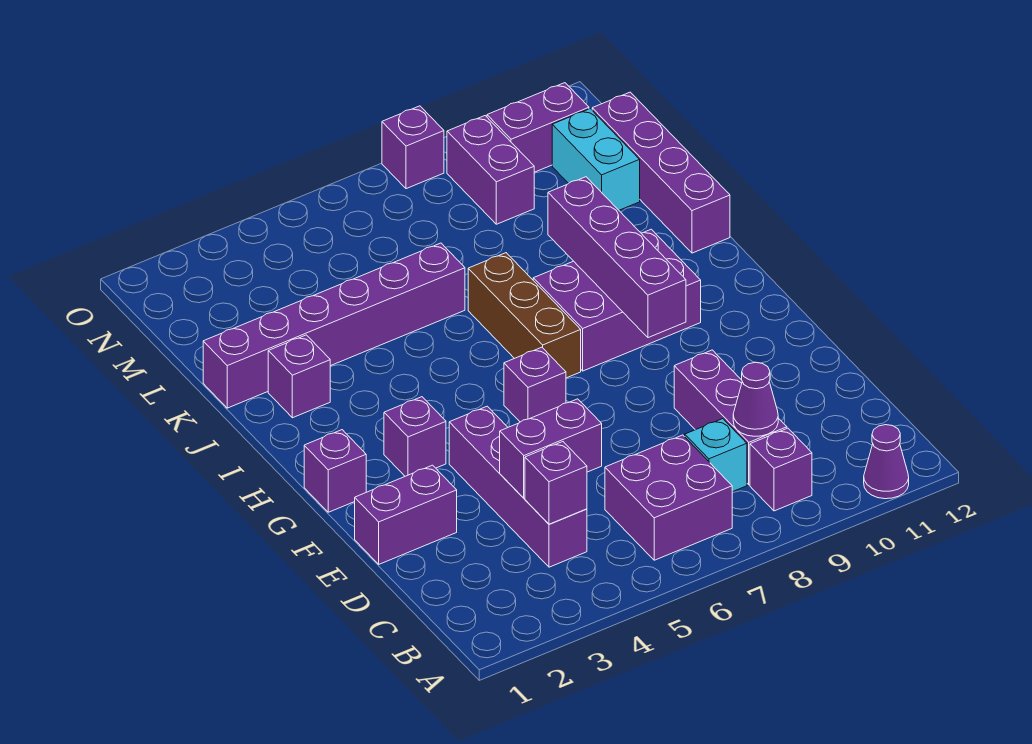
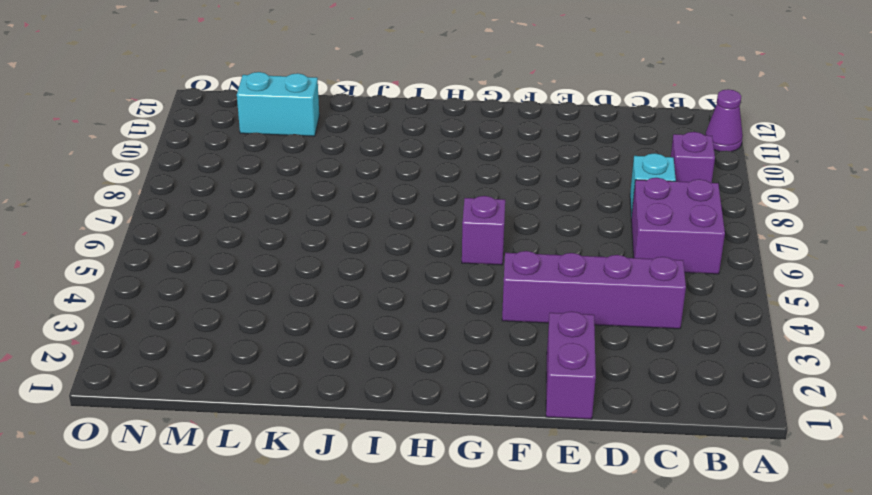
none -> purple brick C9:E9 level 1
none -> purple brick G1 level 1
none -> purple brick G3 level 1

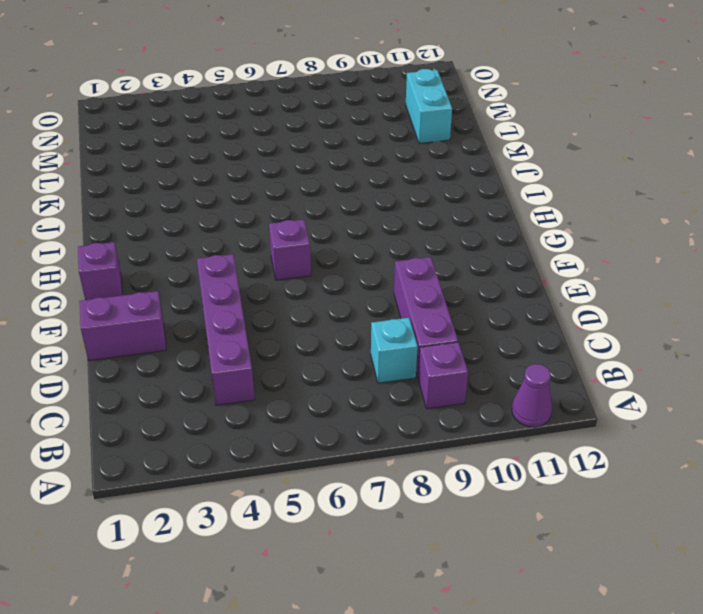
none -> purple brick B6:C7 level 1
none -> purple brick G3 level 1
none -> brown brick H7:J7 level 1

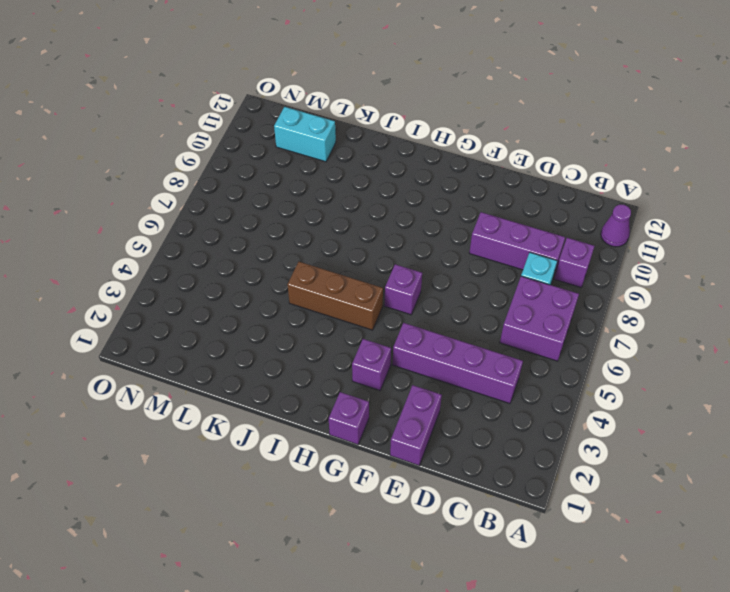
brown brick H5:J5 level 1 -> brown brick H7:J7 level 1
none -> purple brick H8:I10 level 1
none -> purple brick J2 level 1
none -> purple brick J12:M12 level 1

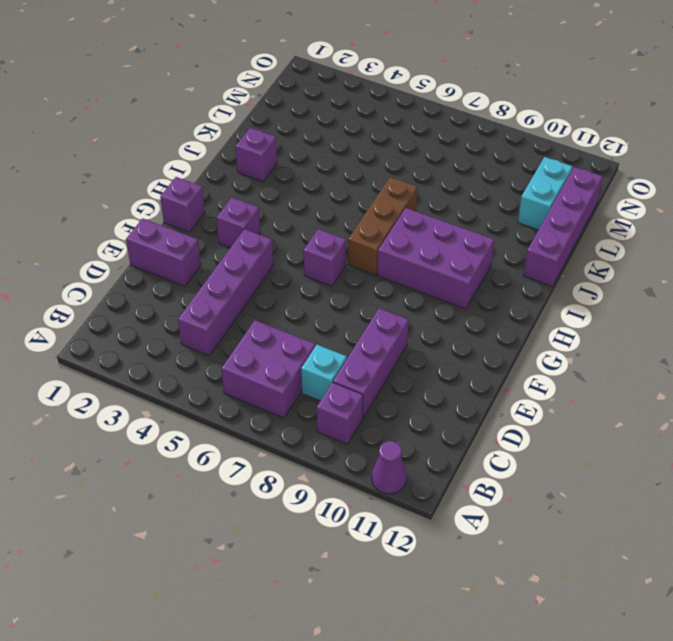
none -> purple brick K1:K6 level 1
none -> purple brick M9:N9 level 1
none -> purple brick N10:N11 level 1

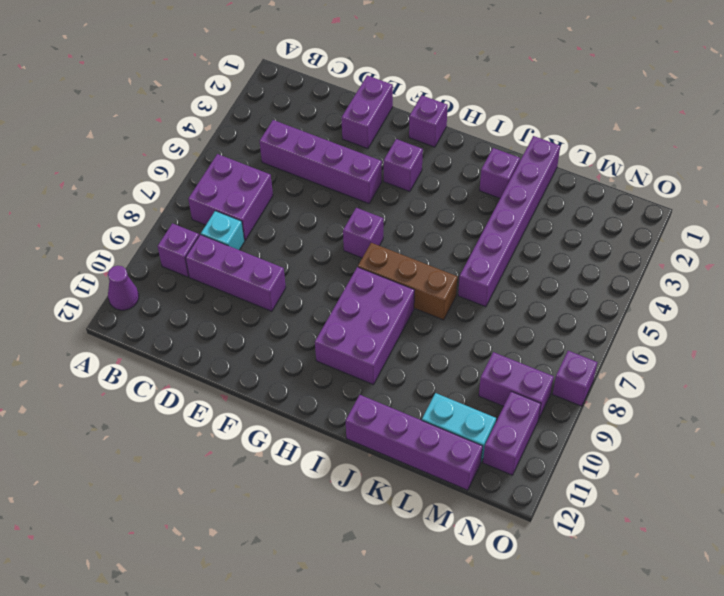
none -> purple brick C4 level 2
none -> purple cone C9 level 2
none -> purple brick D4:D5 level 2

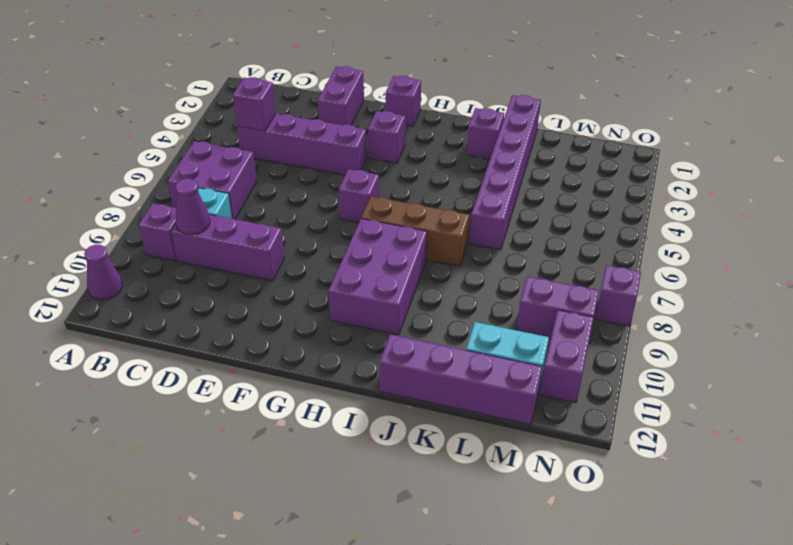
none -> purple brick D4:D5 level 2
none -> purple brick G9:J9 level 2

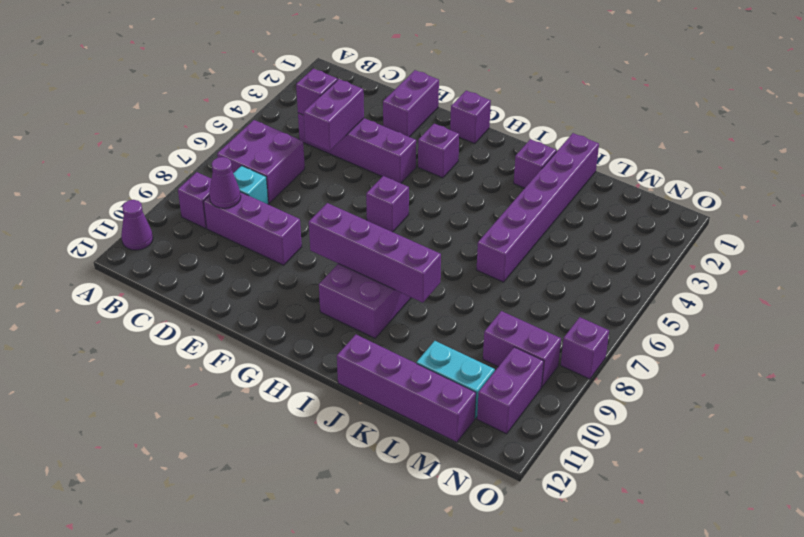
none -> brown brick H7:J7 level 1

